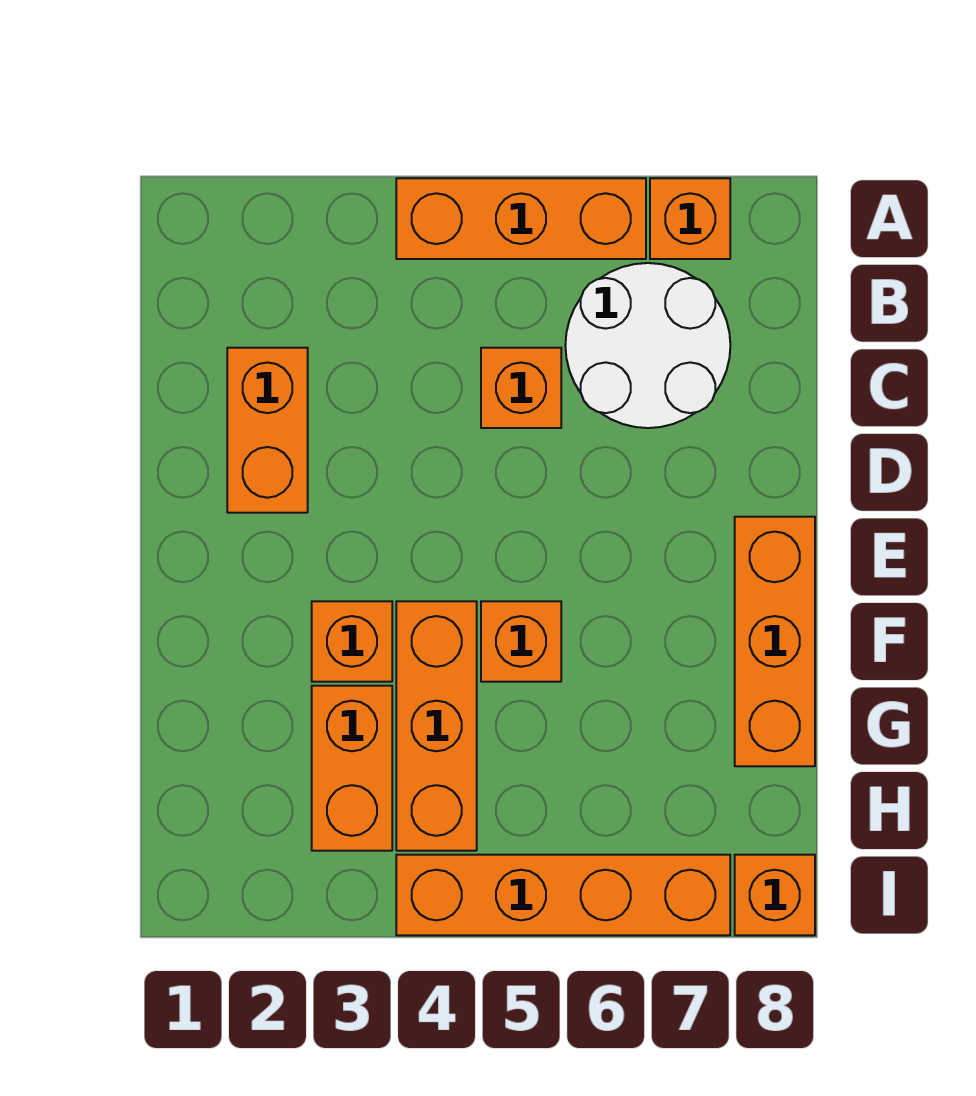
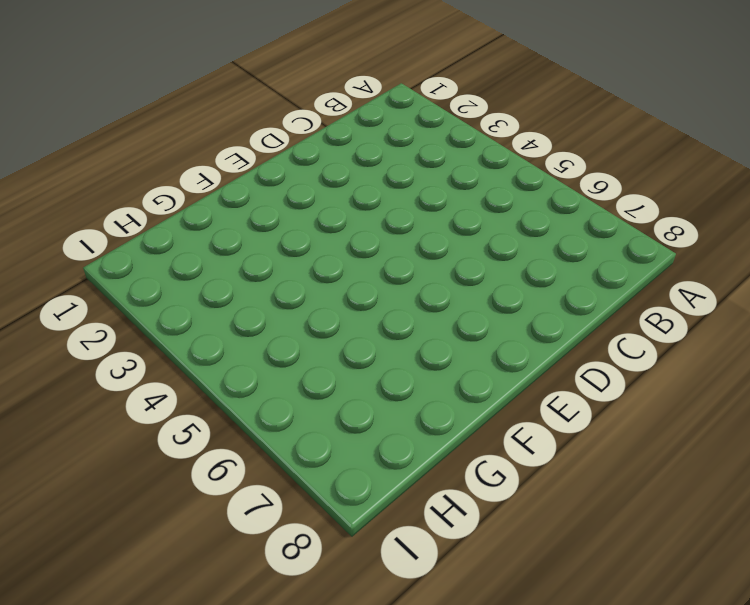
none -> orange brick A4:A6 level 1
none -> orange brick A7 level 1
none -> white round brick B6:C7 level 1

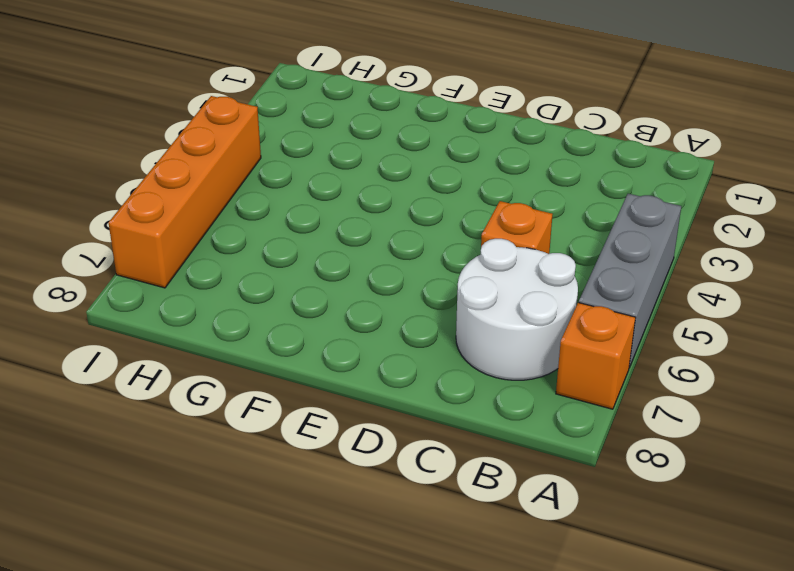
grey brick A4:A6 level 1 -> orange brick A4:A6 level 1
none -> orange brick C2:D2 level 1
none -> orange brick E8:G8 level 1
none -> orange brick F3 level 1

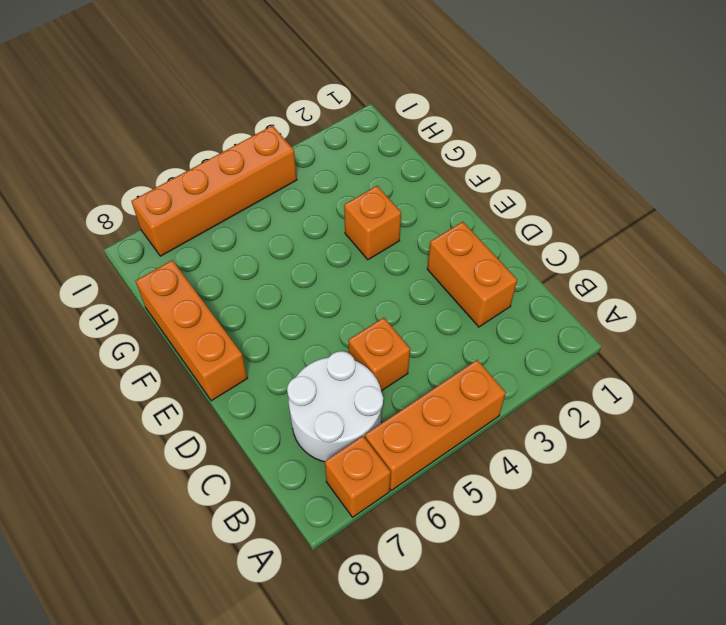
none -> orange brick F4:H4 level 1
none -> orange brick F5 level 1
none -> orange brick G3:H3 level 1

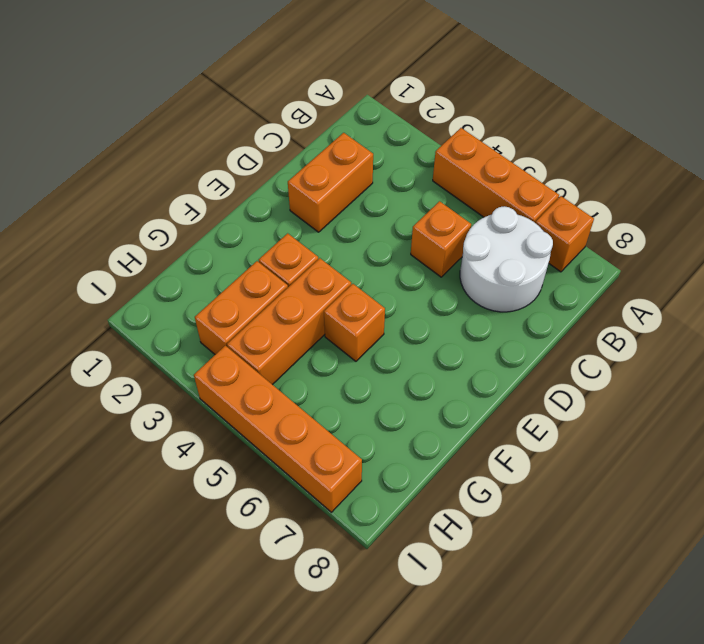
none -> orange brick E8:G8 level 1
none -> orange brick I8 level 1

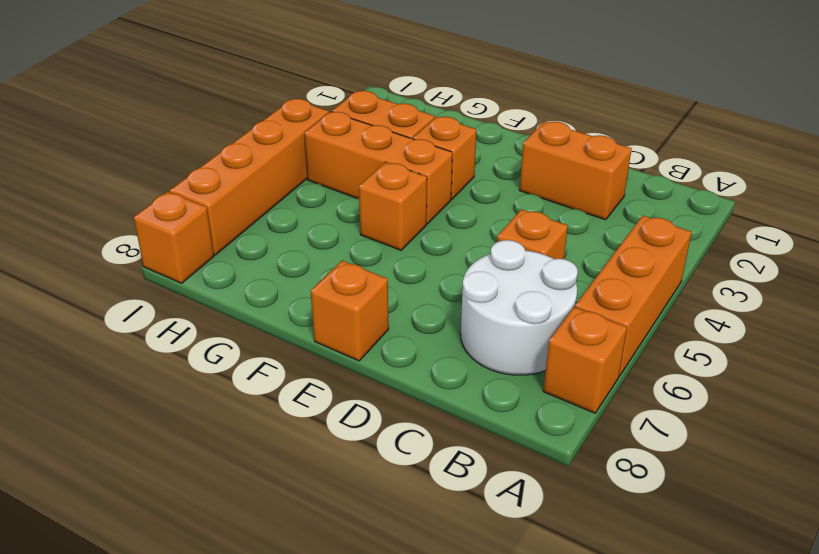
orange brick E8 level 1 -> orange brick E8:G8 level 1

